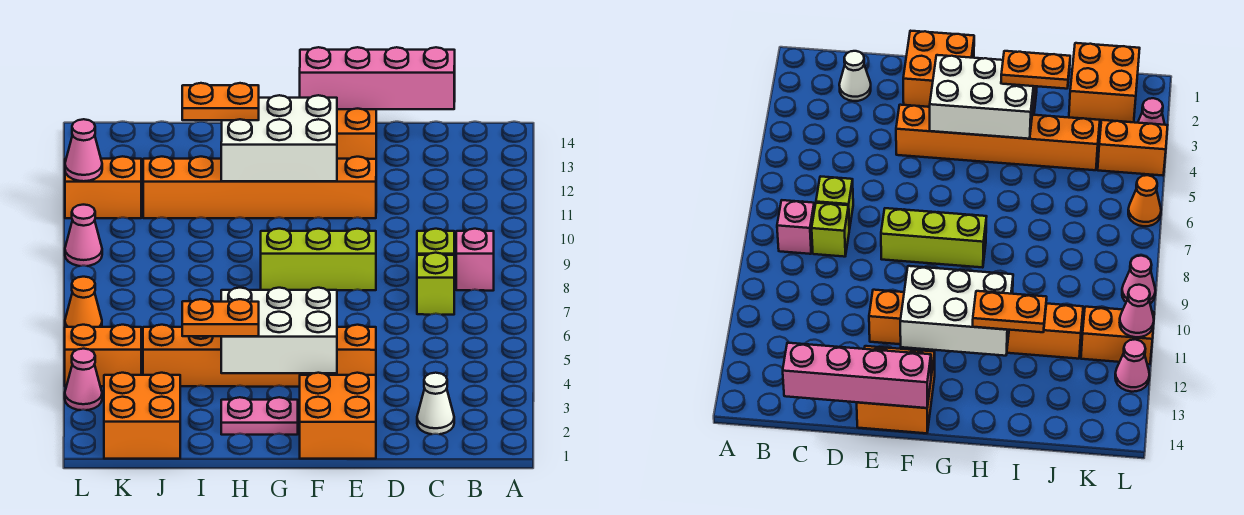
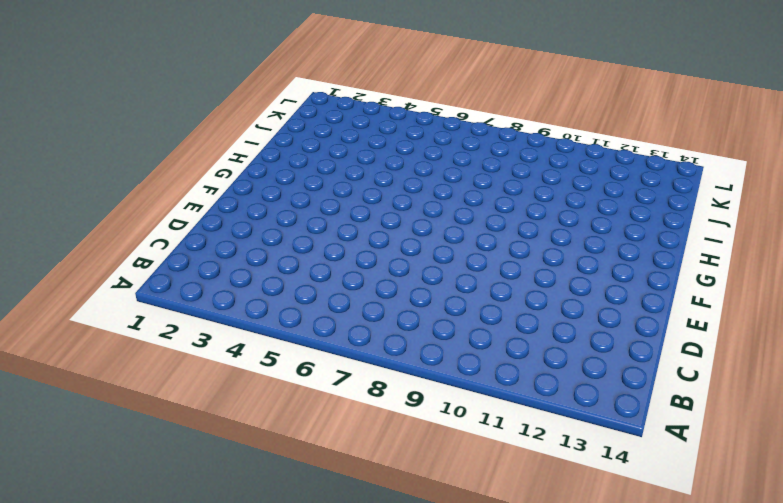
none -> pink brick B8 level 1
none -> white cone C2 level 1
none -> lime brick C7 level 1

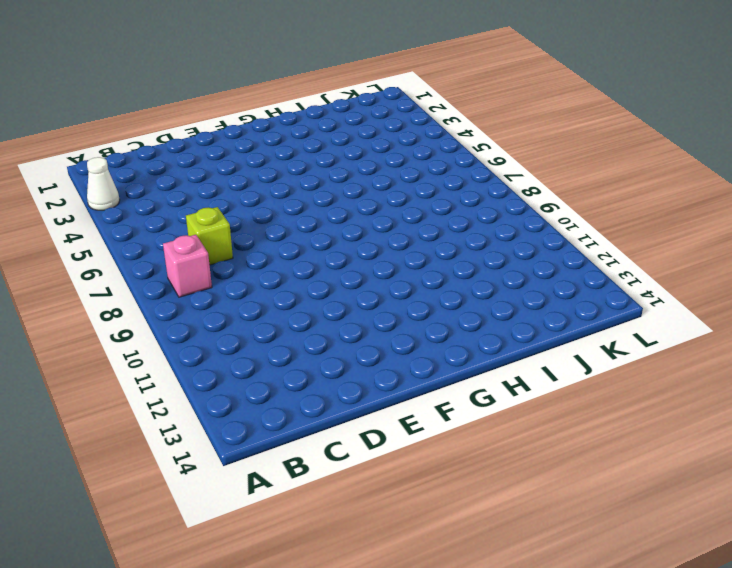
white cone A3 level 1 -> white cone C2 level 1
none -> lime brick C8 level 1
none -> orange brick E1:F2 level 1
none -> orange brick E4:J4 level 1

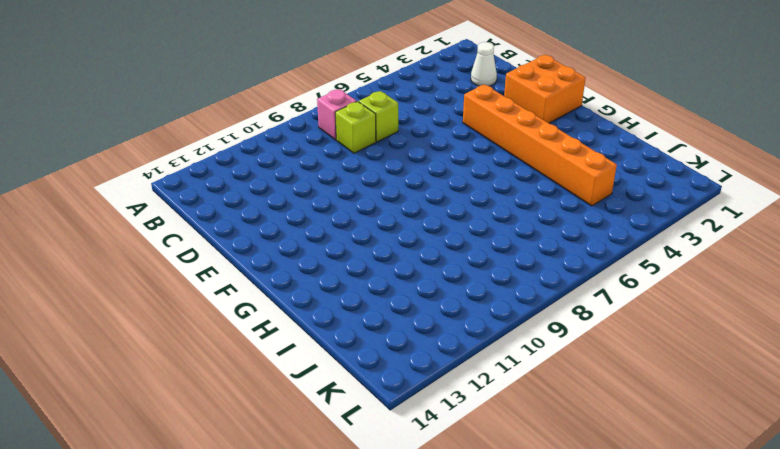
none -> lime brick E8:G8 level 1
none -> orange brick E11:J11 level 1
none -> orange brick E13:F14 level 1

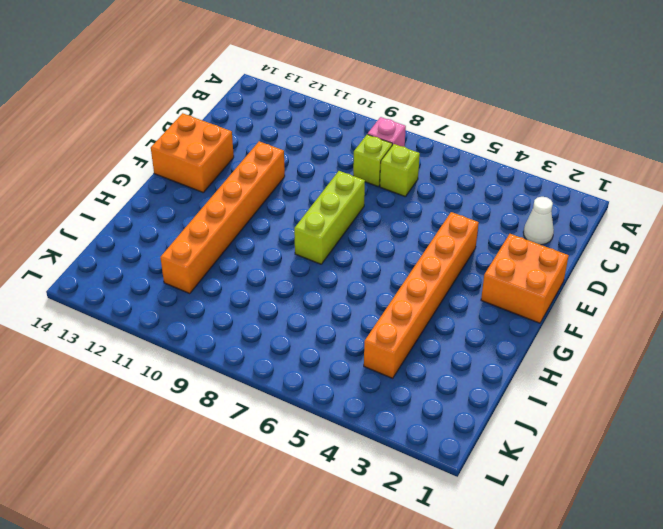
none -> pink plate G2:H2 level 1
none -> orange brick J1:K2 level 1
none -> orange brick K4:L4 level 1

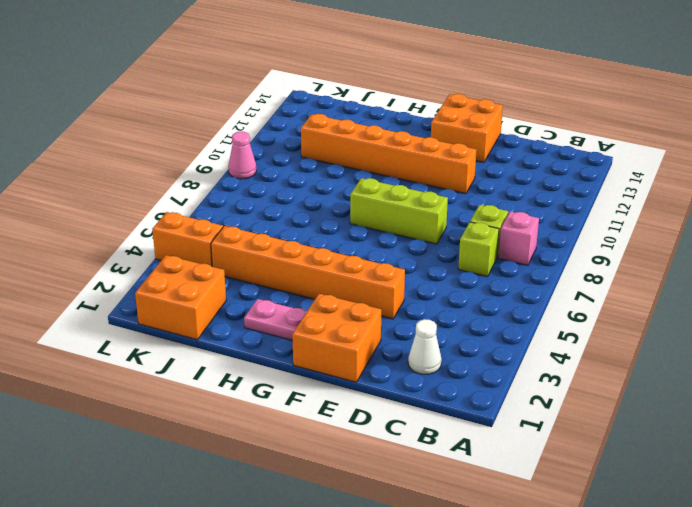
none -> orange brick K11:L11 level 1
none -> pink cone L3 level 1
none -> orange cone L6 level 1

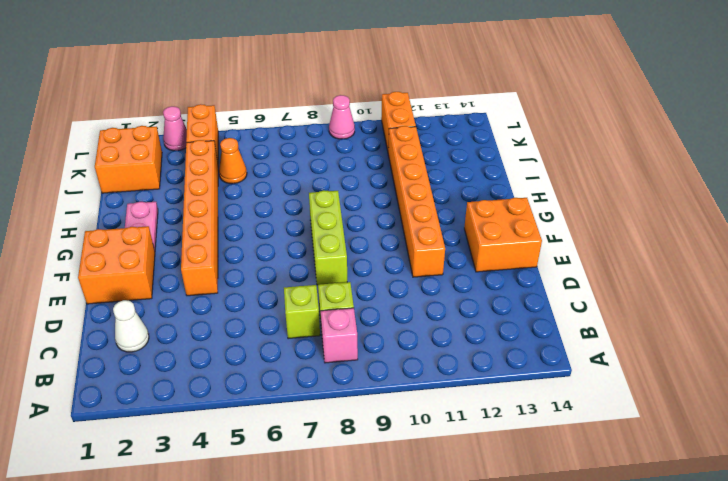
orange cone J5 level 1 -> orange cone L6 level 1
none -> pink cone L12 level 1
none -> pink brick C14:F14 level 2
none -> white brick F3:H4 level 2

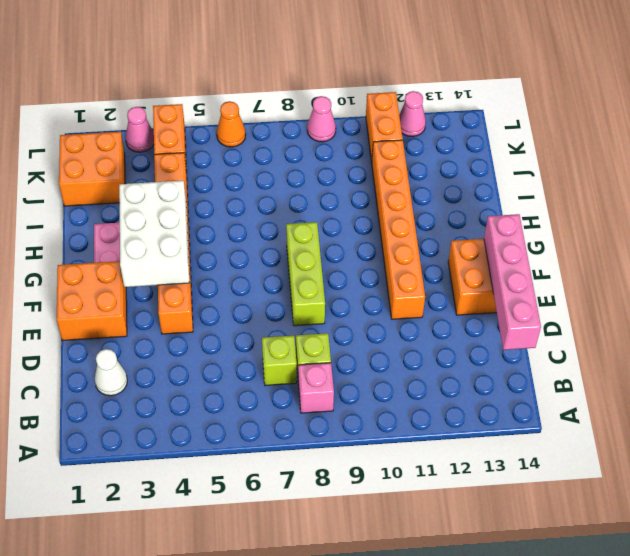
none -> white brick F11:H12 level 2
none -> pink cone L11 level 2
none -> orange plate H3:I3 level 3

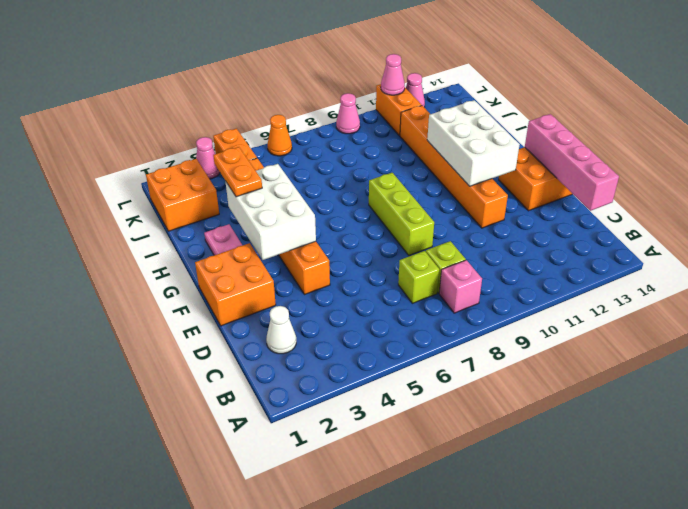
none -> orange plate H12:I12 level 3

